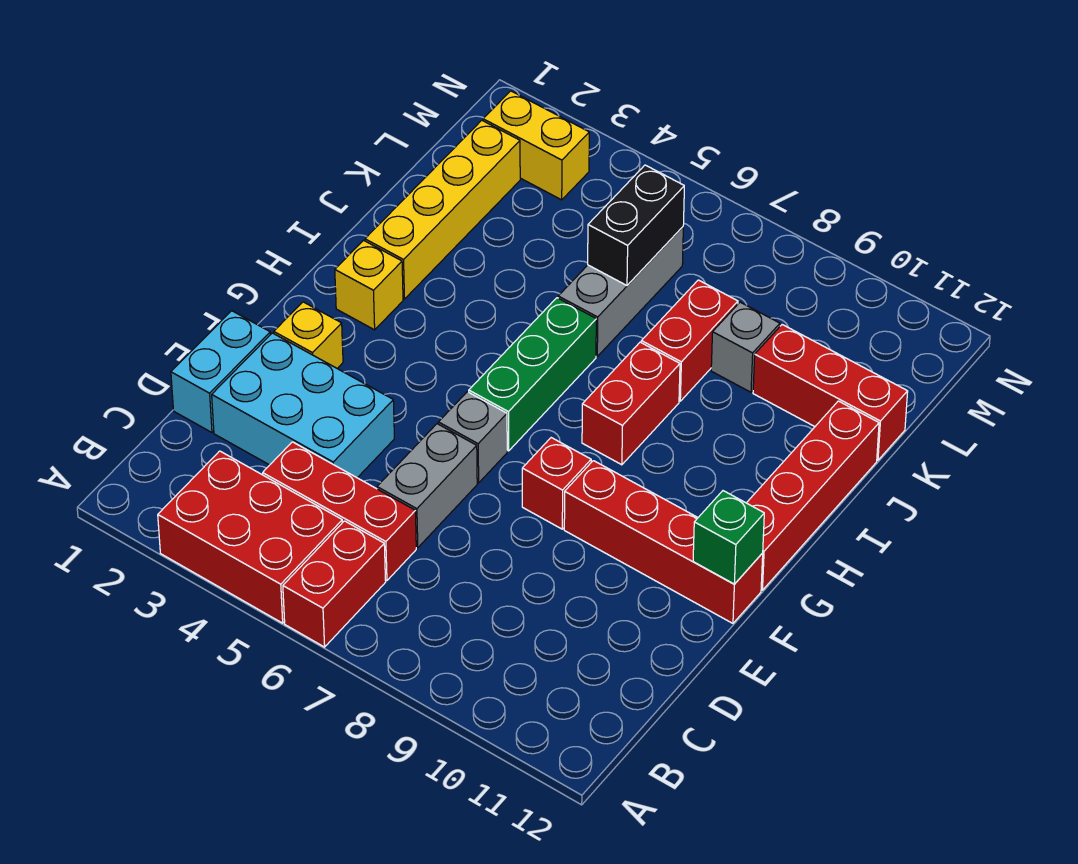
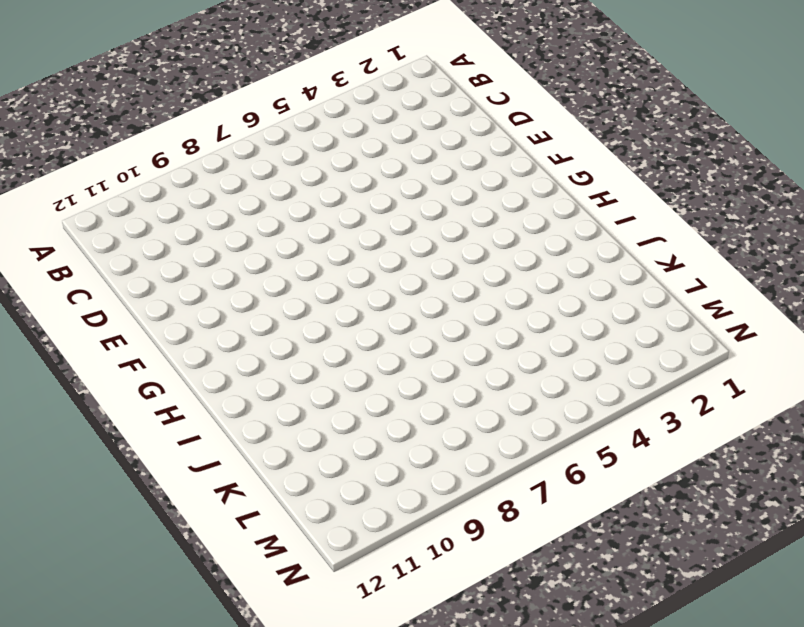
none -> red brick A3:B5 level 1
none -> red brick A6:B6 level 1
none -> red brick C4:C6 level 1

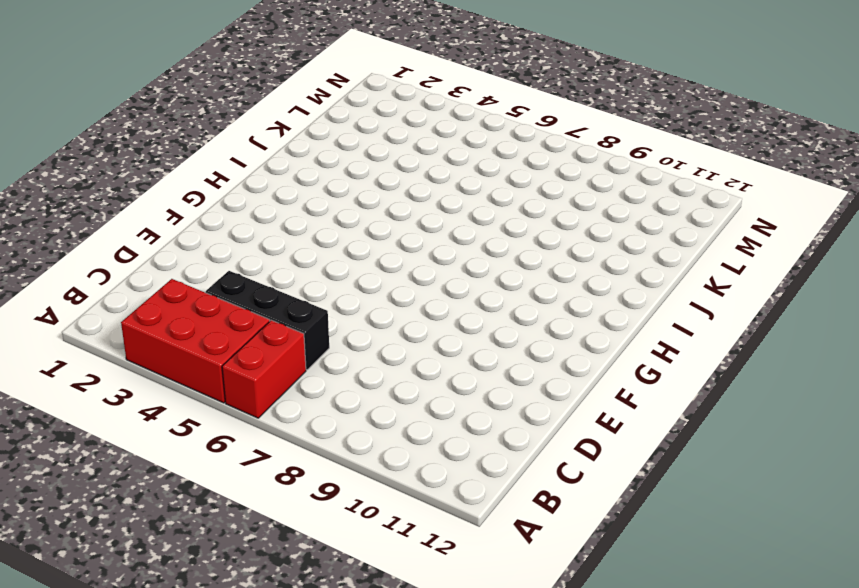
black brick C4:C6 level 1 -> red brick C4:C6 level 1
none -> cyan brick D1:E1 level 1
none -> cyan brick D2:E4 level 1
none -> grey brick D6:E6 level 1

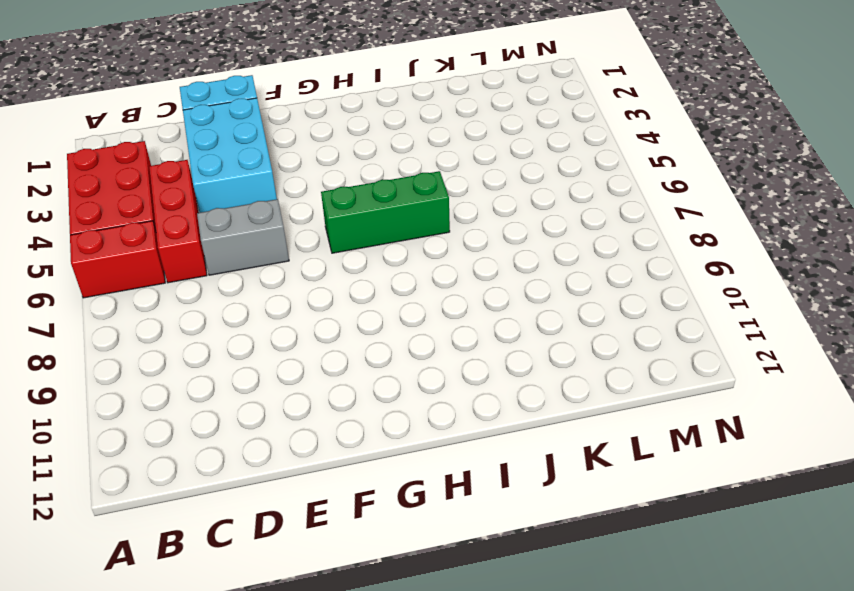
none -> yellow brick F2 level 1
none -> grey brick F6 level 1
none -> red brick F8 level 1

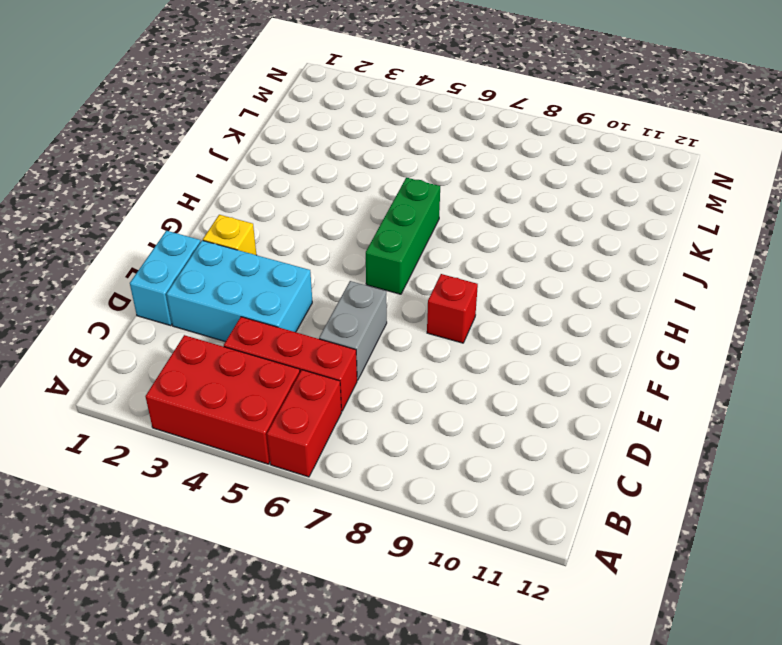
none -> grey brick F6 level 1
none -> red brick F9:F12 level 1
none -> red brick G12:J12 level 1

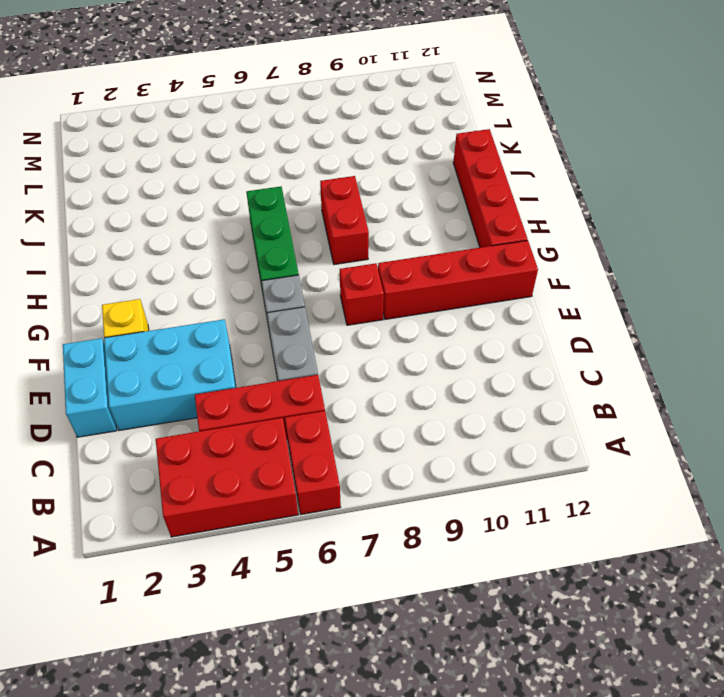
none -> yellow brick H2 level 1
none -> yellow brick I2:L2 level 1
none -> grey brick J6:L6 level 1

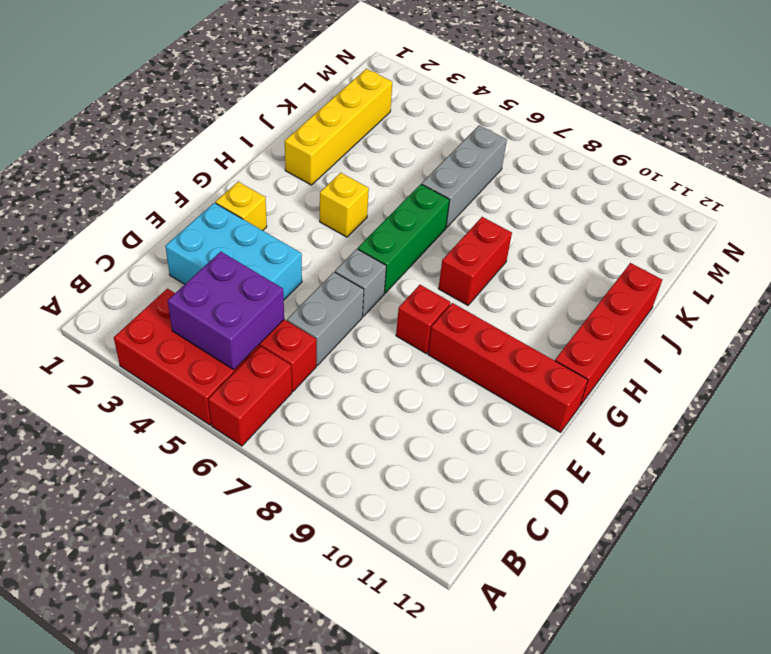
purple brick B4:C5 level 2 -> none
yellow brick H4 level 1 -> yellow brick H2 level 1
none -> cyan brick D1:E1 level 1
none -> red brick J8:K8 level 1
none -> grey brick K9 level 1

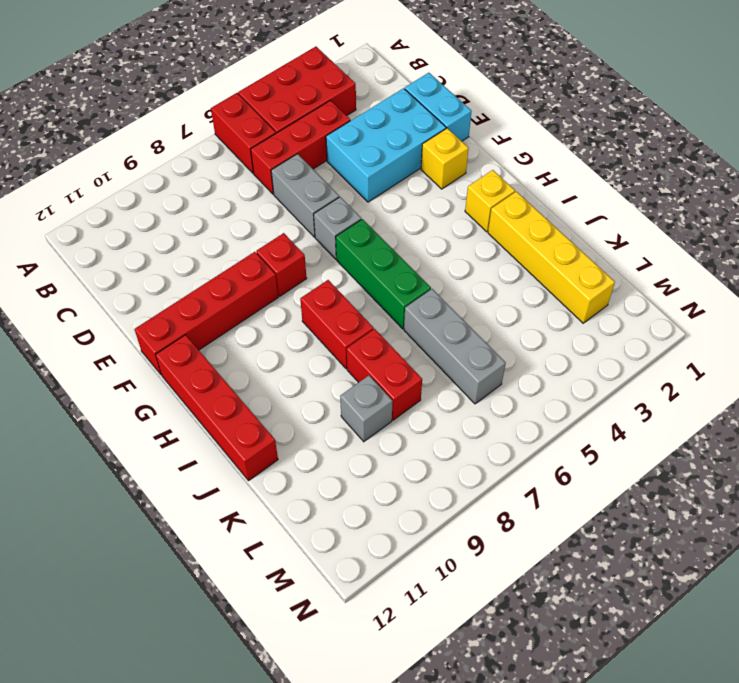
none -> red brick K10:K12 level 1
none -> yellow brick M2:M3 level 1
none -> green brick F12 level 2

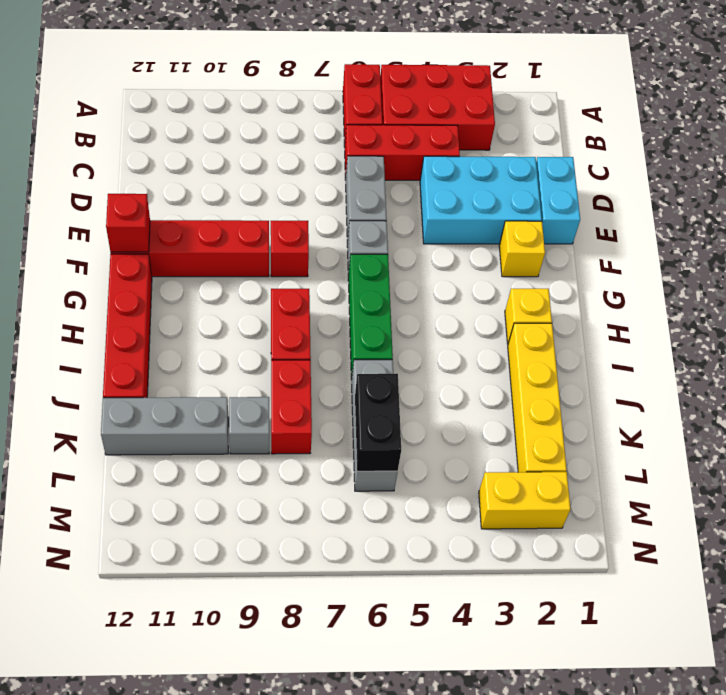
red brick F12 level 2 -> green brick F12 level 2
grey brick K10:K12 level 1 -> red brick K10:K12 level 1

